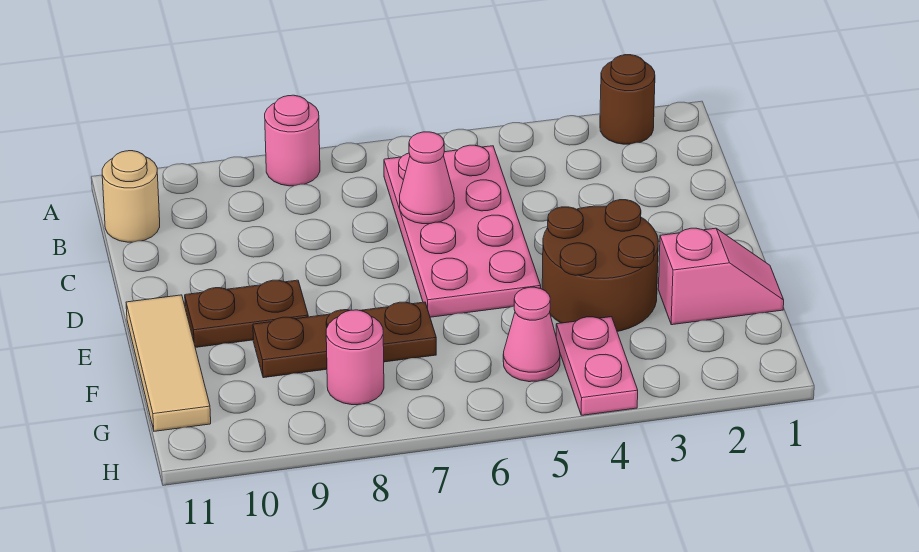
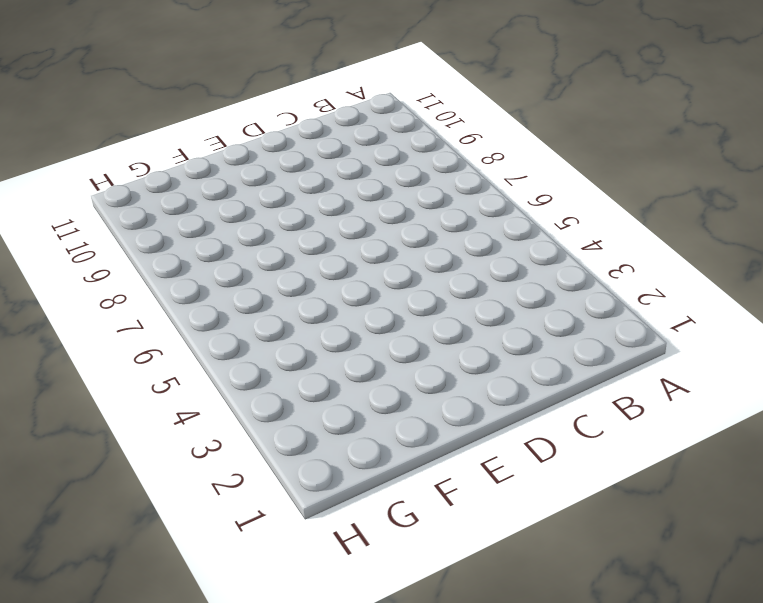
none -> brown round brick A2 level 1
none -> pink round brick A8 level 1
none -> pink plate B5:E6 level 1

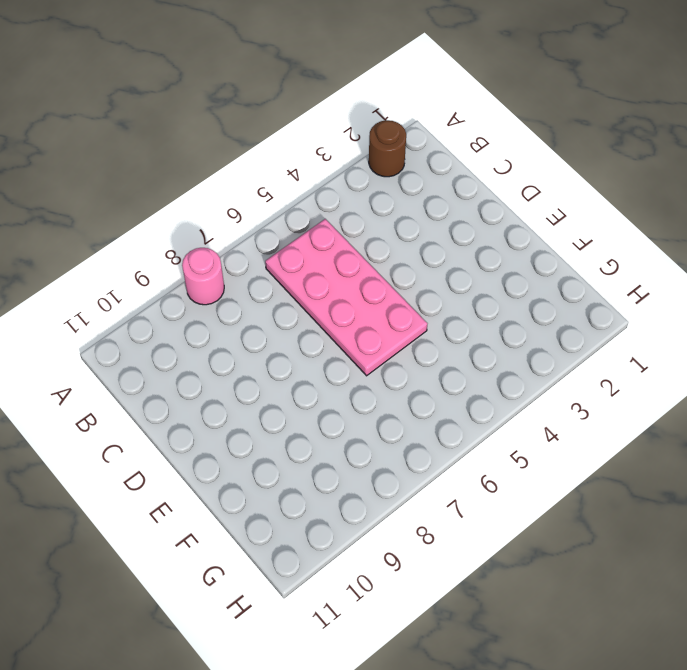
none -> tan round brick B11 level 1
none -> brown round brick E3:F4 level 1
none -> brown plate E9:E10 level 1

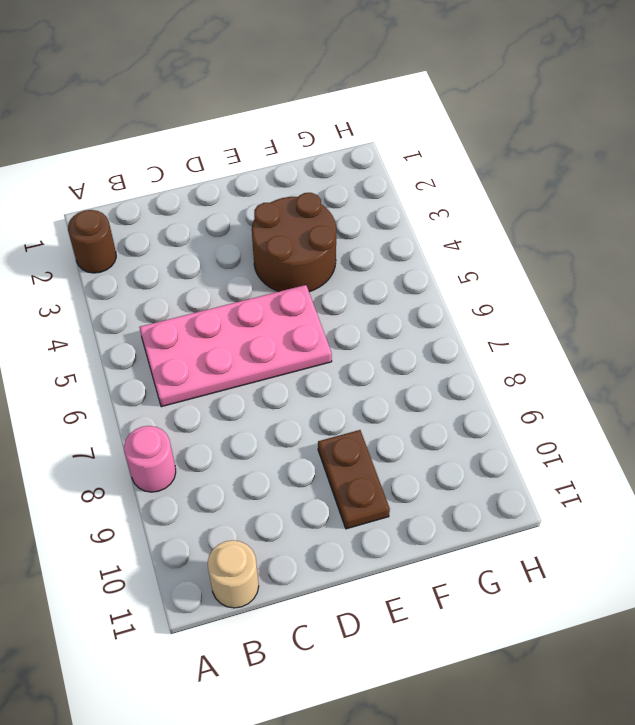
none -> tan tile E11:G11 level 1
none -> pink slope F1:F2 level 1 top 2
none -> brown plate F7:F9 level 1

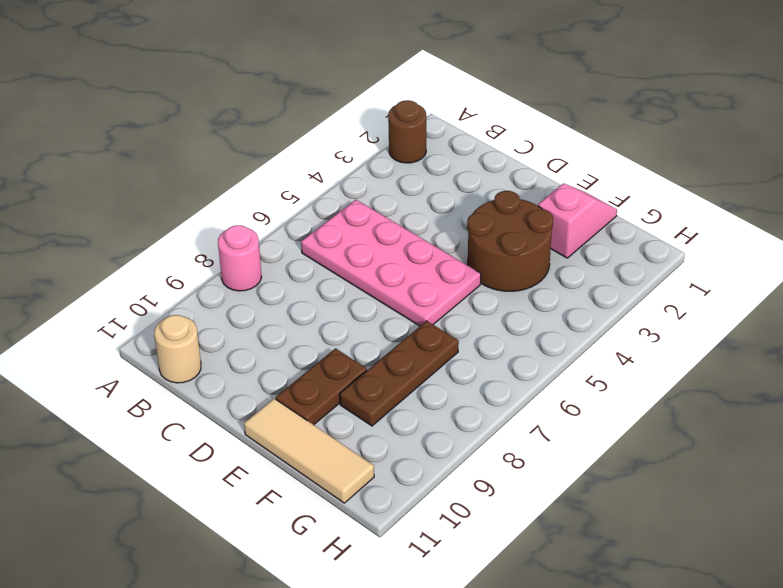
none -> pink plate G4:H4 level 1
none -> pink cone G5 level 1
none -> pink round brick G8 level 1

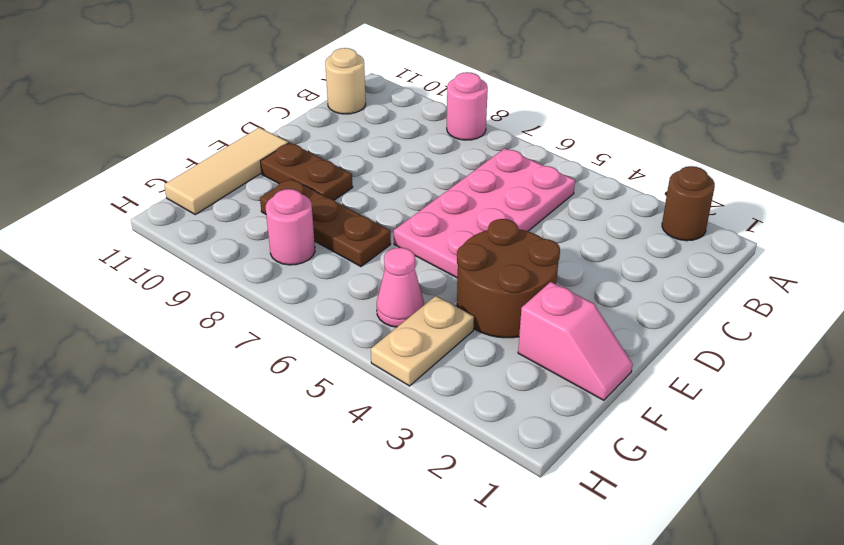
tan plate G4:H4 level 1 -> pink plate G4:H4 level 1
none -> pink cone C6 level 2

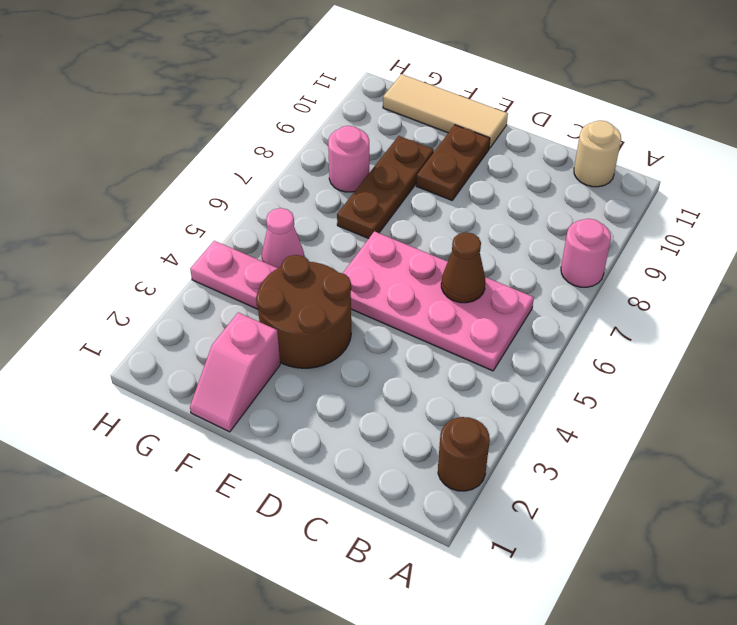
brown cone C6 level 2 -> pink cone C6 level 2

